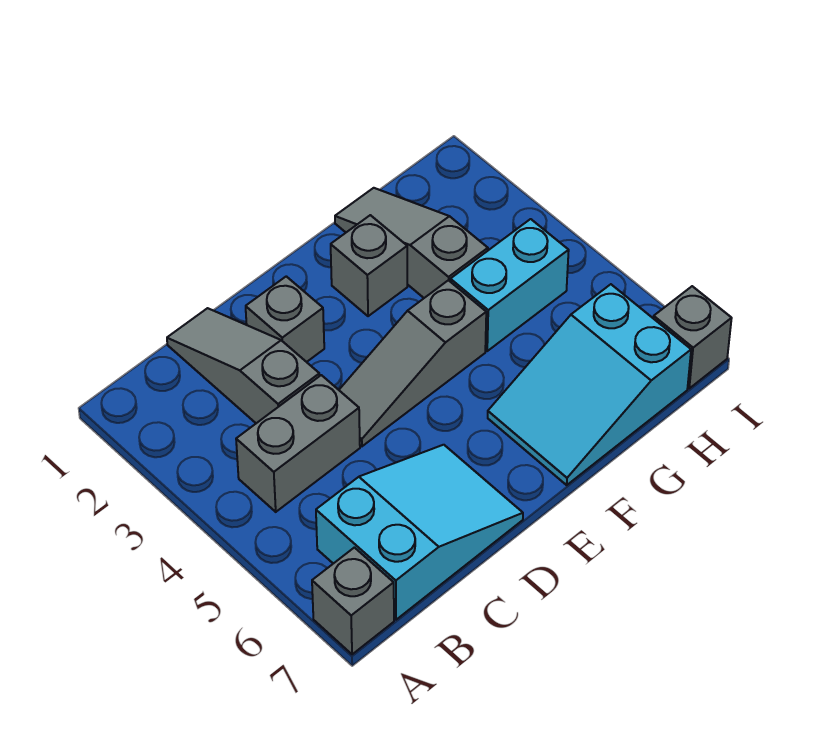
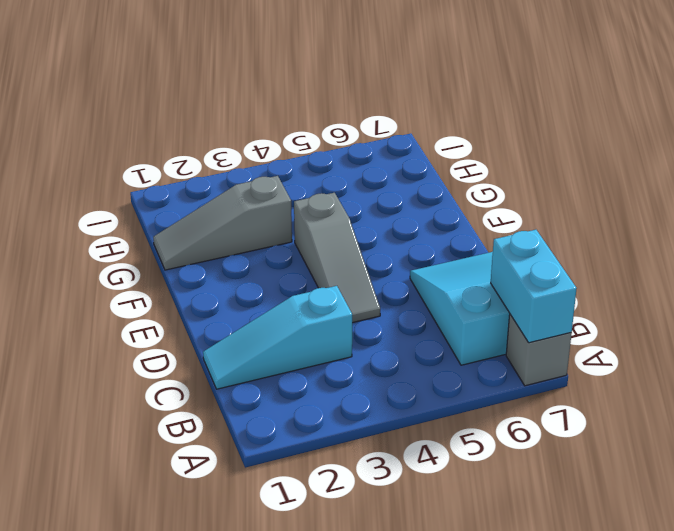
cyan brick A7:B7 level 2 -> cyan brick G4:H4 level 1
cyan slope C1:C3 level 1 top 3 -> grey slope C1:C3 level 1 top 3
none -> grey brick B4:C4 level 1
none -> grey brick D2 level 1

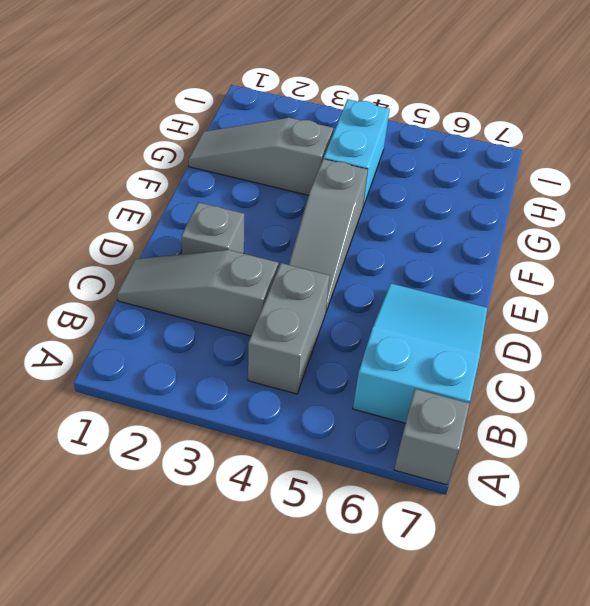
none -> grey brick F2 level 1
none -> cyan slope F6:H7 level 1 top H

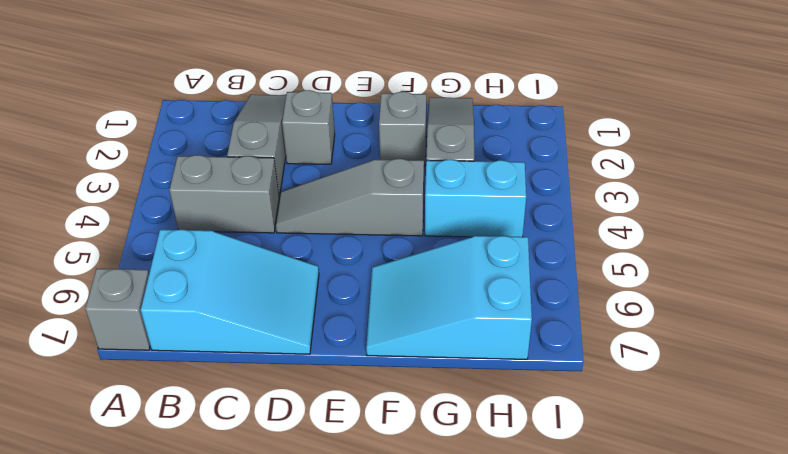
none -> grey brick I7 level 1

